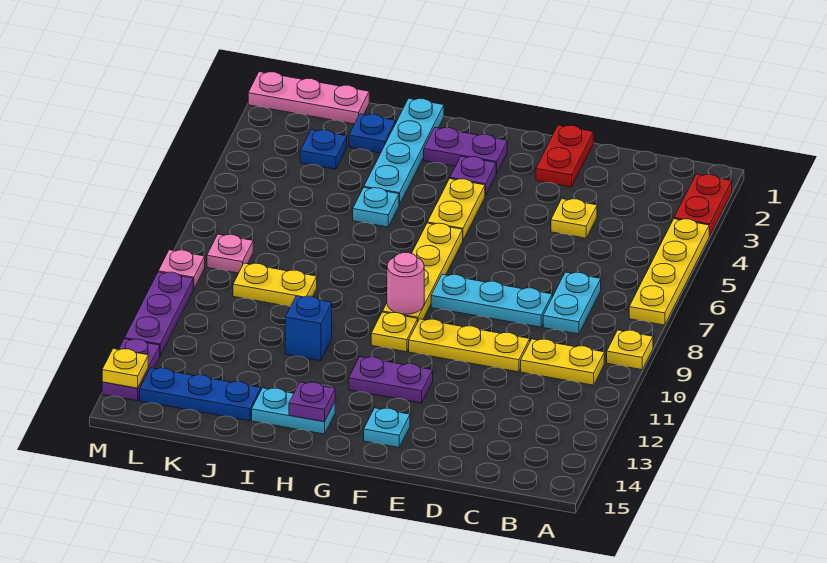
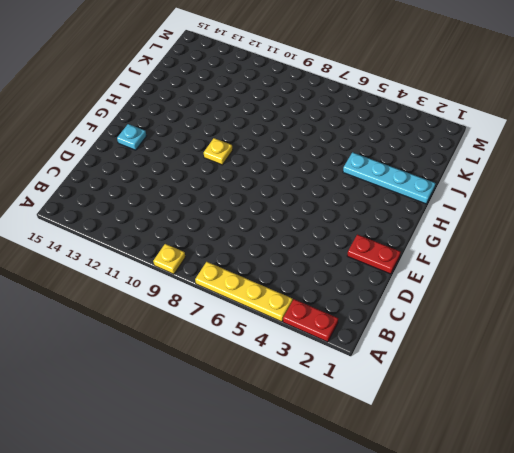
none -> yellow plate B10:C10 level 1
none -> cyan plate C7:C8 level 1
none -> yellow plate D4 level 1
none -> cyan plate D8:F8 level 1

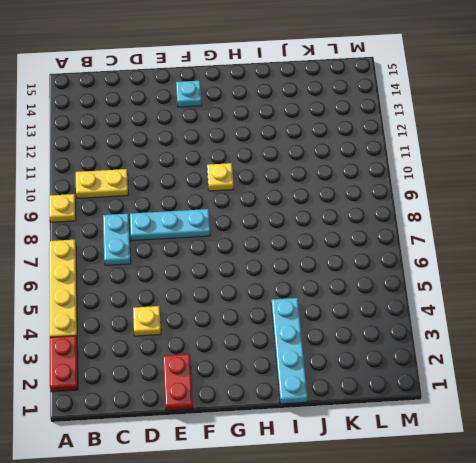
none -> yellow plate D10:F10 level 1
none -> purple plate F12:G12 level 1
none -> purple plate G2:H2 level 1
none -> purple plate G3 level 1

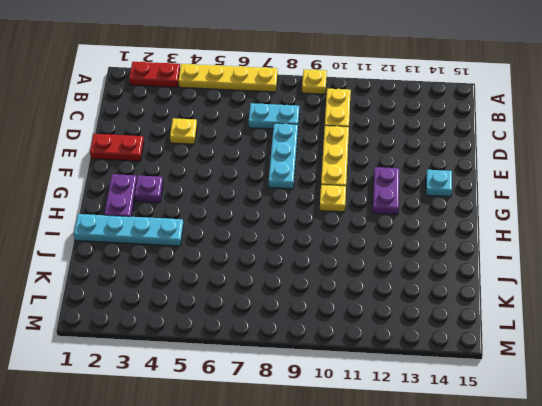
none -> yellow plate G4:G5 level 1
none -> yellow plate G6:G9 level 1
none -> cyan plate H14:I14 level 1
none -> cyan plate I5 level 1

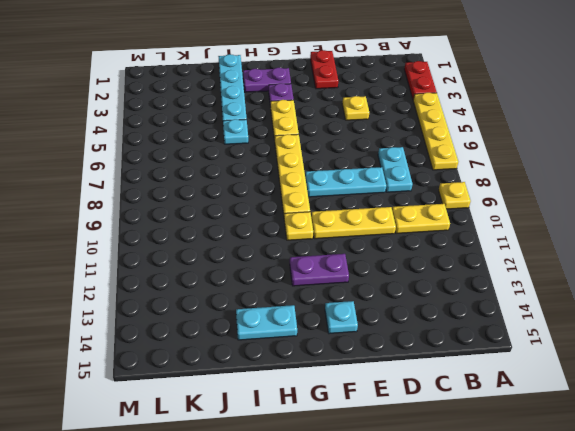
none -> blue brick I11 level 1
none -> blue plate J2 level 1
none -> yellow plate J9:K9 level 1
none -> blue plate J14:L14 level 1

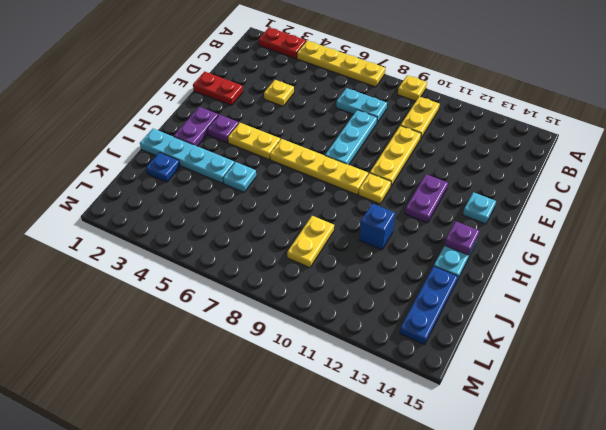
none -> pink plate K1:M1 level 1
none -> blue plate K3 level 1
none -> pink plate L8 level 1
none -> pink plate M9 level 1

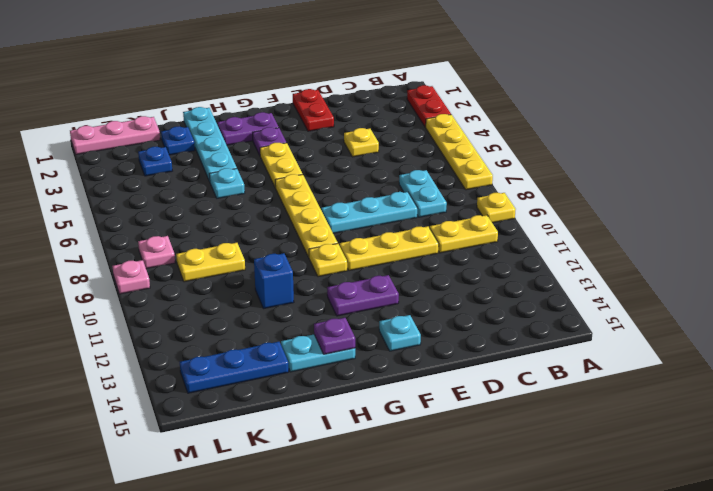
none -> purple plate M10:M12 level 1
none -> purple plate M13:M14 level 1
none -> pink round brick G9 level 2
none -> yellow plate M14 level 2

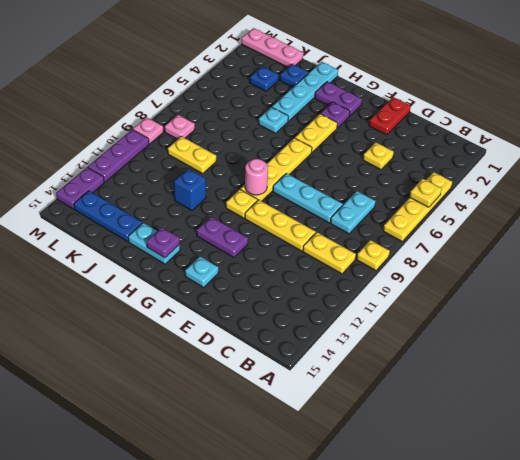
yellow plate A5 level 2 -> yellow plate M14 level 2
none -> red plate A2:A3 level 1

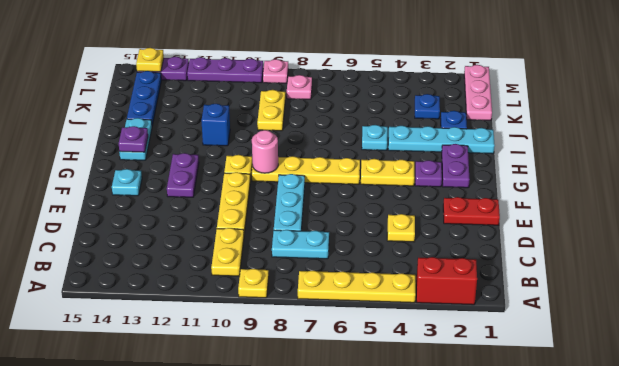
red brick A2:A3 level 1 -> red plate A2:A3 level 1

